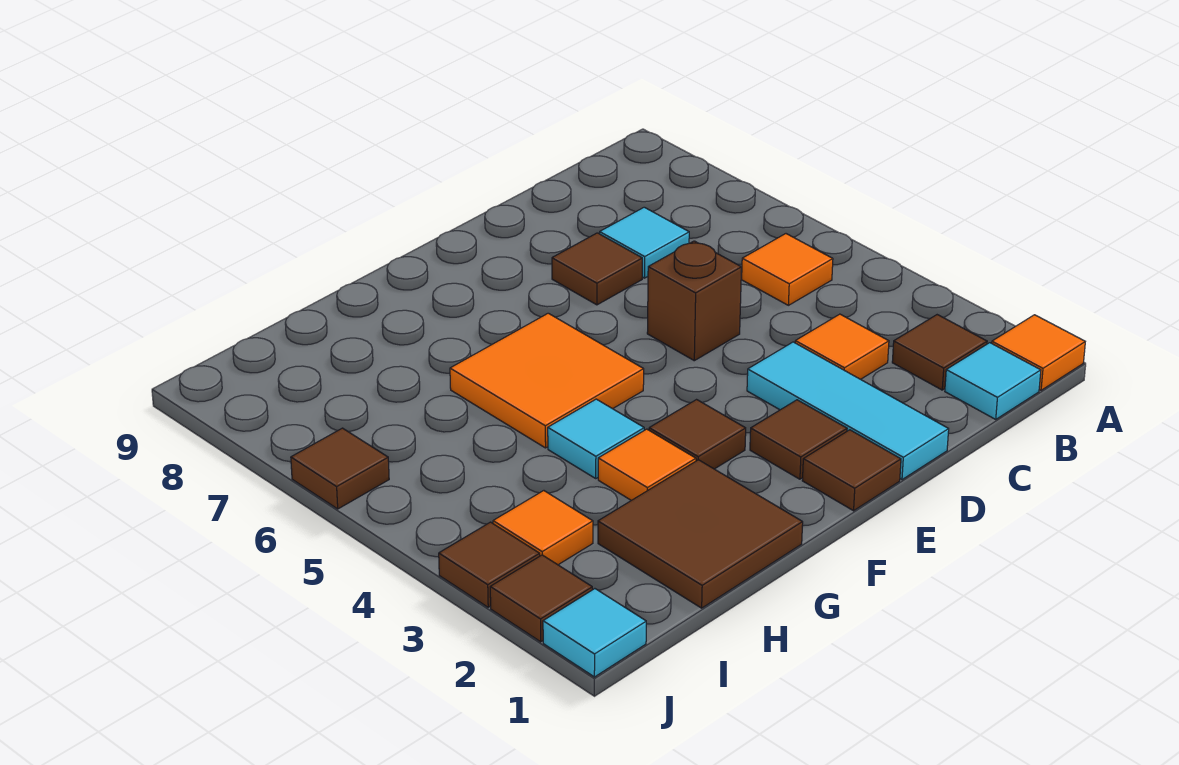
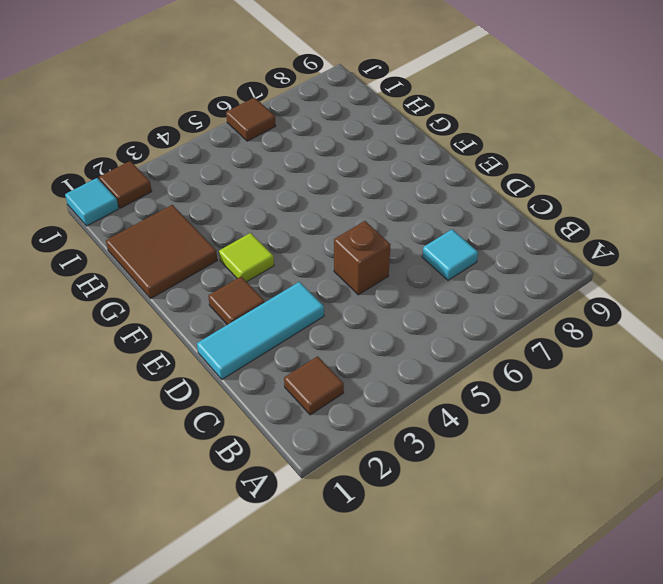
lime tile F3 level 1 -> brown tile F3 level 1
none -> orange tile A1 level 1
none -> cyan tile B1 level 1
none -> orange tile B5 level 1

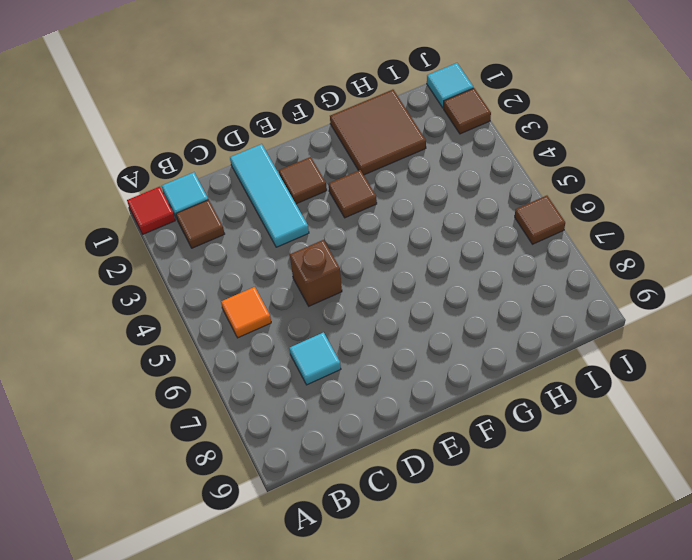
red tile A1 level 1 -> orange tile A1 level 1
none -> orange tile C3 level 1
none -> brown tile D7 level 1
none -> brown tile E1 level 1

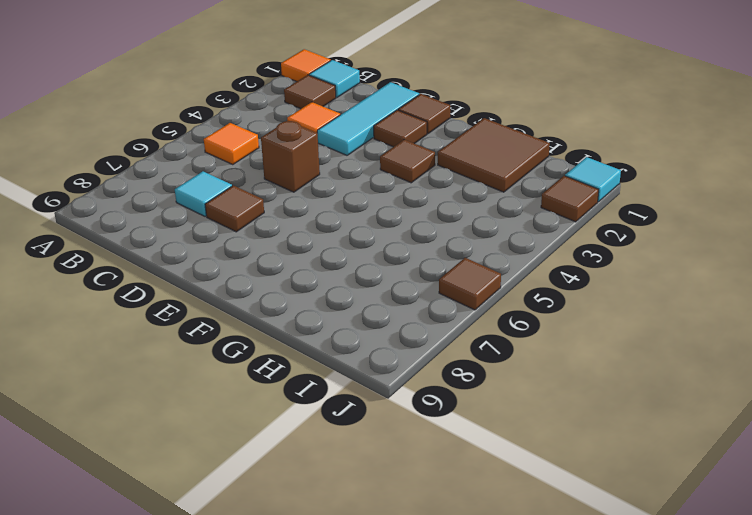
none -> orange tile F5:G6 level 1
none -> orange tile G3 level 1
none -> cyan tile G4 level 1

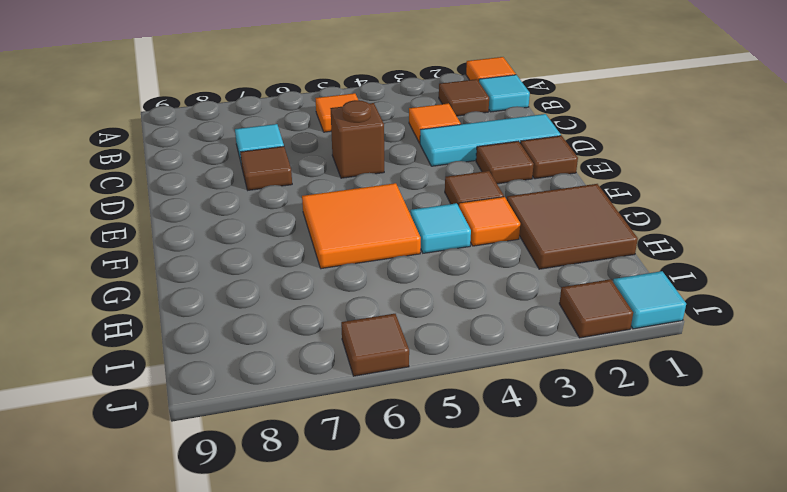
none -> orange tile I3 level 1
none -> brown tile J3 level 1

